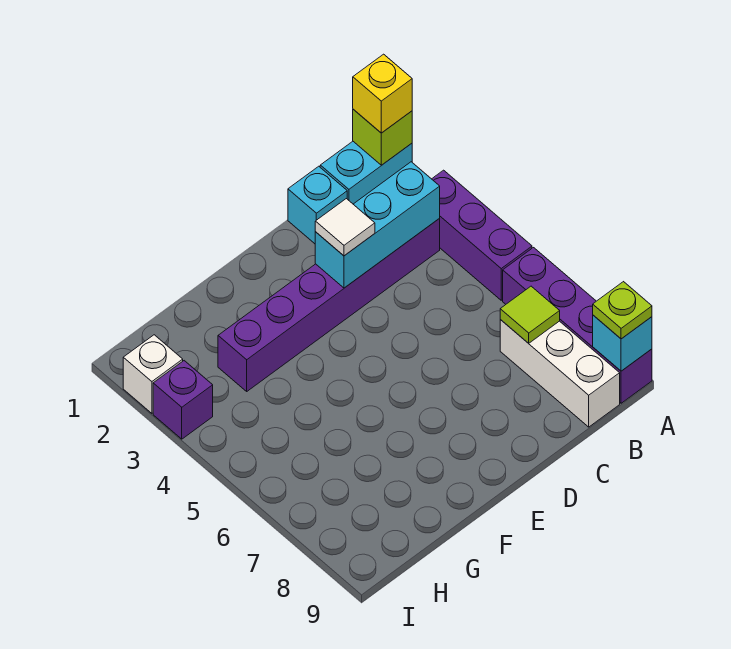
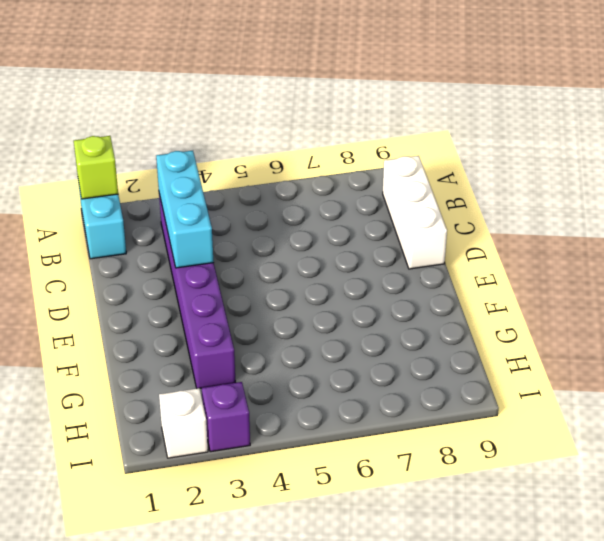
white brick B9:D9 level 1 -> white brick B7:B9 level 1
none -> purple brick A3:A5 level 1
none -> purple brick A6:A9 level 1
none -> cyan brick C1 level 1

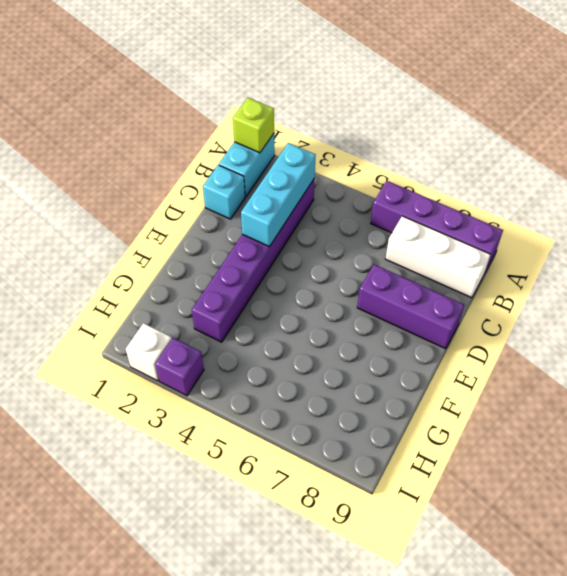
purple brick D7:D9 level 1 -> purple brick A3:A5 level 1
none -> cyan brick A9 level 2
none -> lime tile B7 level 2
none -> yellow brick A1 level 3

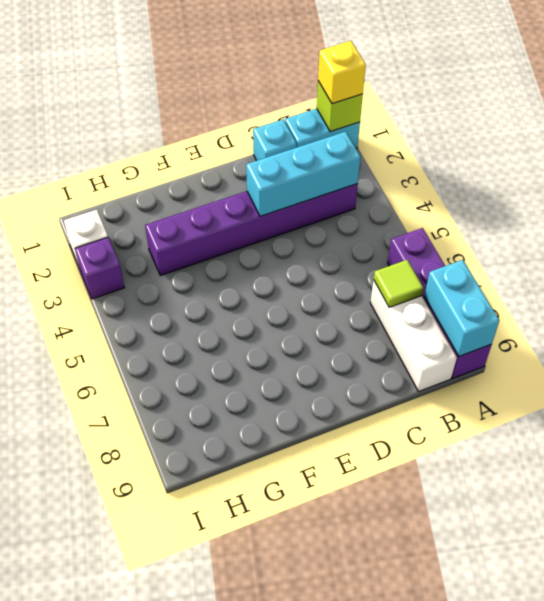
cyan brick A8:A9 level 2 -> cyan brick A9 level 2
none -> purple brick A3:A5 level 1
none -> lime plate A9 level 3
none -> white tile D3 level 3

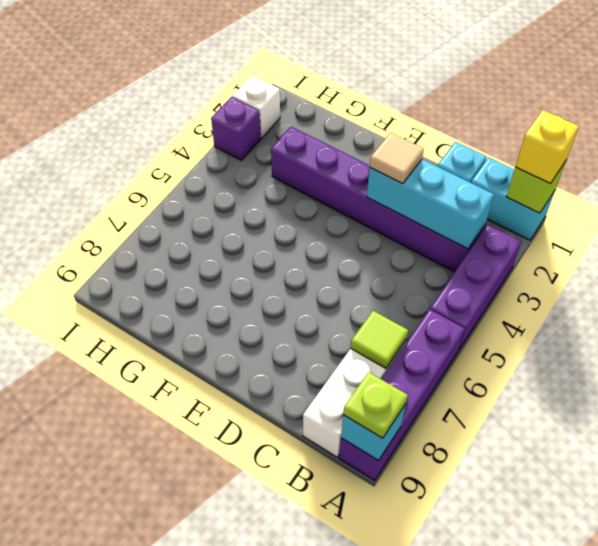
tan tile D3 level 3 -> white tile D3 level 3

